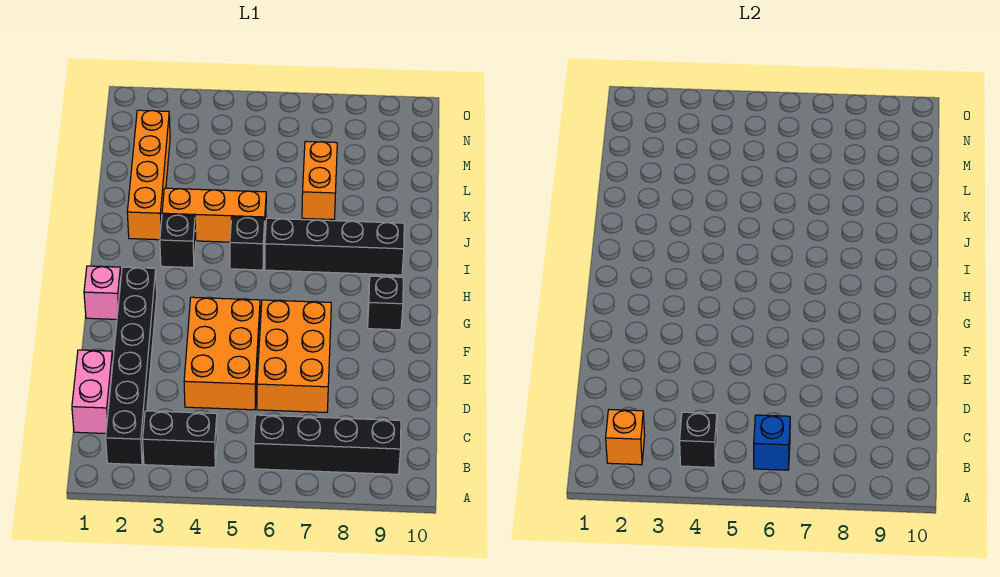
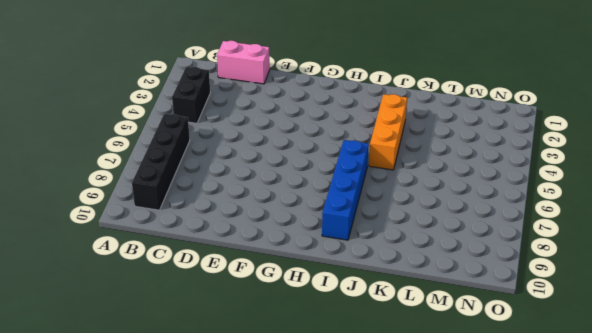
blue brick I6:I9 level 1 -> black brick I6:I9 level 1
none -> black brick B2:G2 level 1
none -> orange brick D4:F5 level 1
none -> orange brick D6:F7 level 1

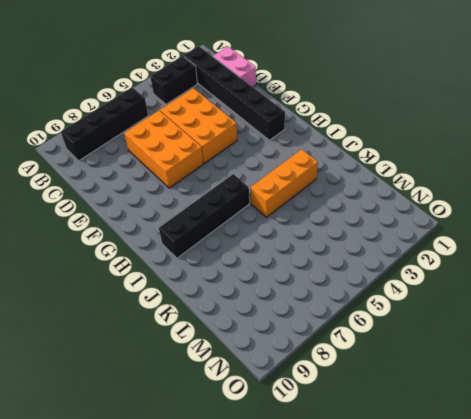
none -> pink brick G1 level 1
none -> black brick G9 level 1
none -> black brick I3 level 1

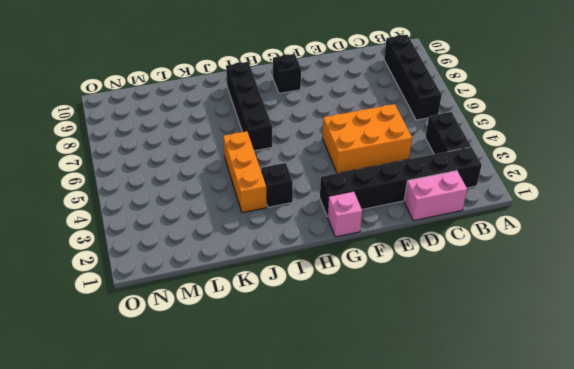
none -> orange brick D6:F7 level 1
none -> black brick I5 level 1
none -> orange brick J2:M2 level 1

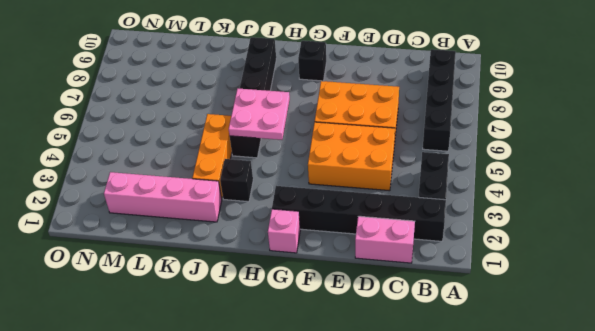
pink plate H5:I6 level 2 -> none
pink brick J2:M2 level 1 -> orange brick J2:M2 level 1
none -> orange brick K7:L7 level 1
none -> orange brick B2 level 2
none -> black brick B4 level 2

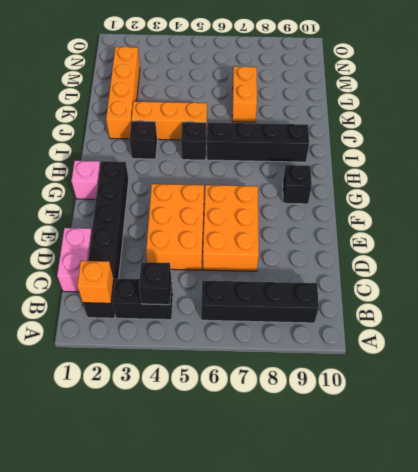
none -> blue brick B6 level 2

